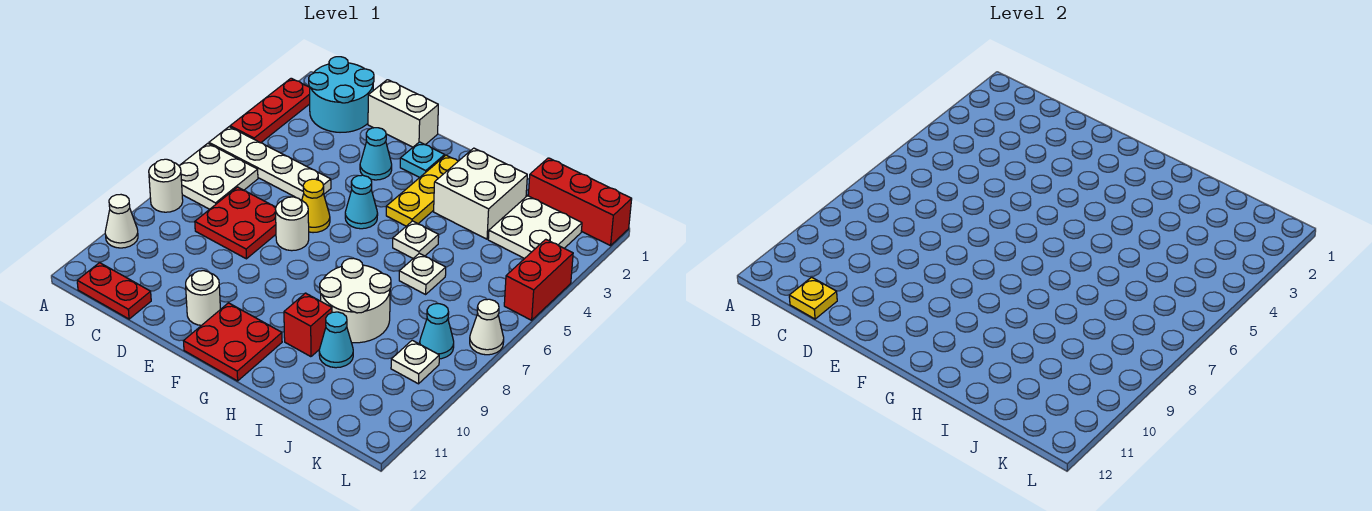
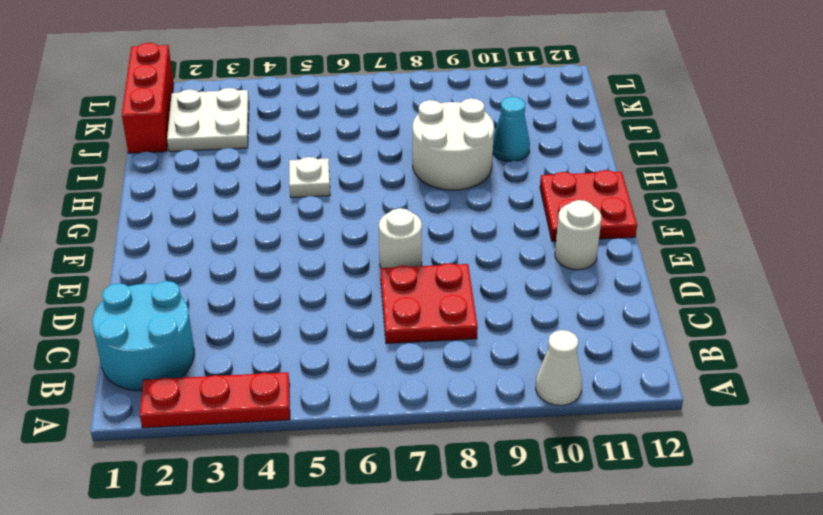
none -> white plate A5:D5 level 1
none -> white plate A6:B7 level 1
none -> white round brick A8 level 1
none -> red plate B12:C12 level 1

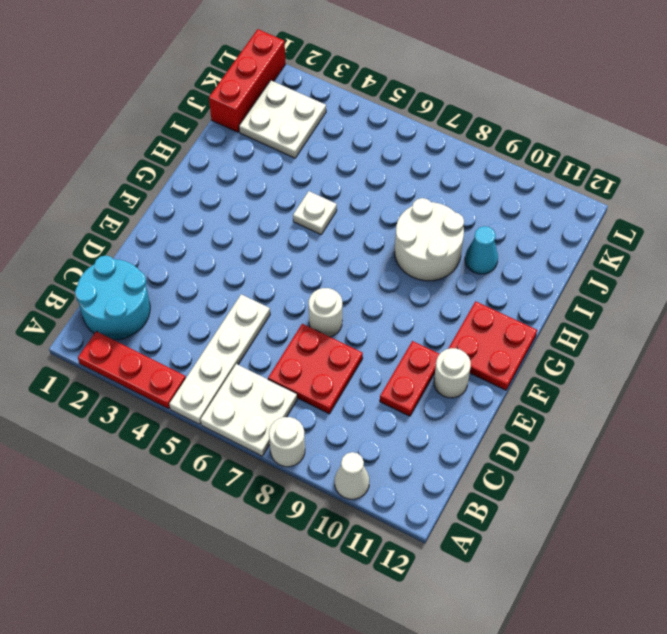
red plate D10:E10 level 1 -> red plate B12:C12 level 1
none -> white brick D1:E1 level 1
none -> cyan cone E3 level 1
none -> yellow cone E6 level 1
none -> cyan plate F2 level 1

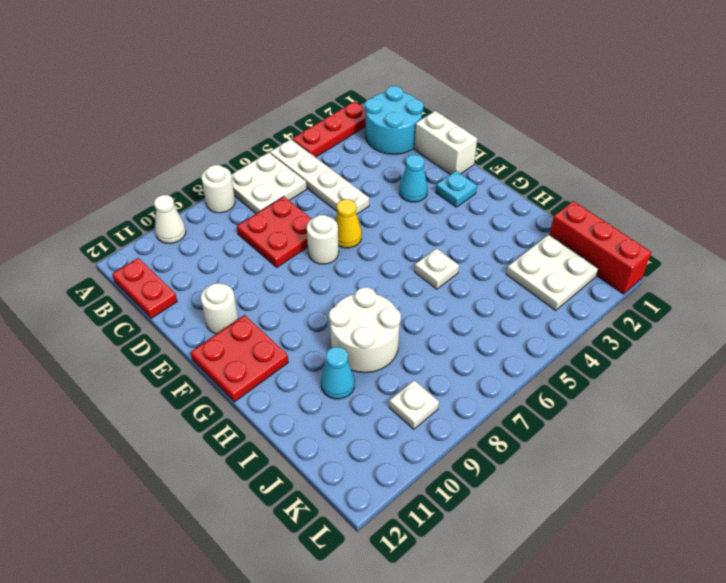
none -> cyan cone F5 level 1
none -> yellow plate G2:G4 level 1
none -> white brick H2:I3 level 1
none -> red brick H10 level 1

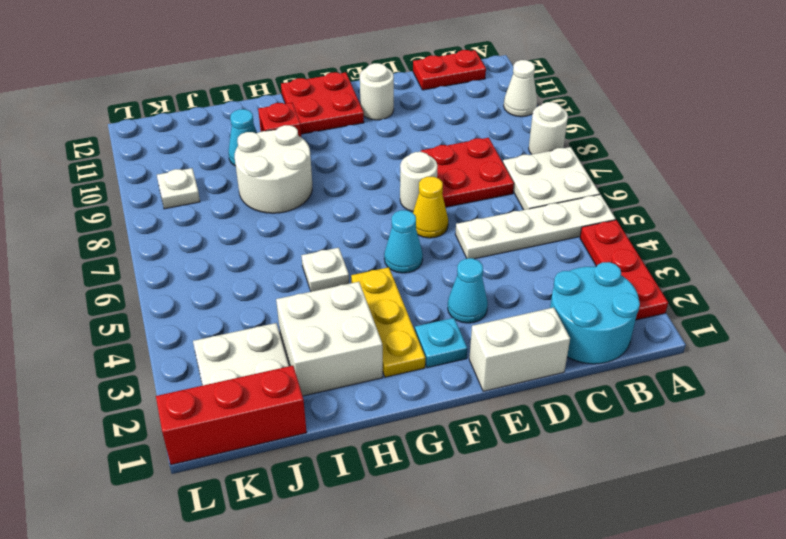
none -> white plate I6 level 1
none -> cyan cone K8 level 1
none -> red brick L4:L5 level 1
none -> white cone L7 level 1

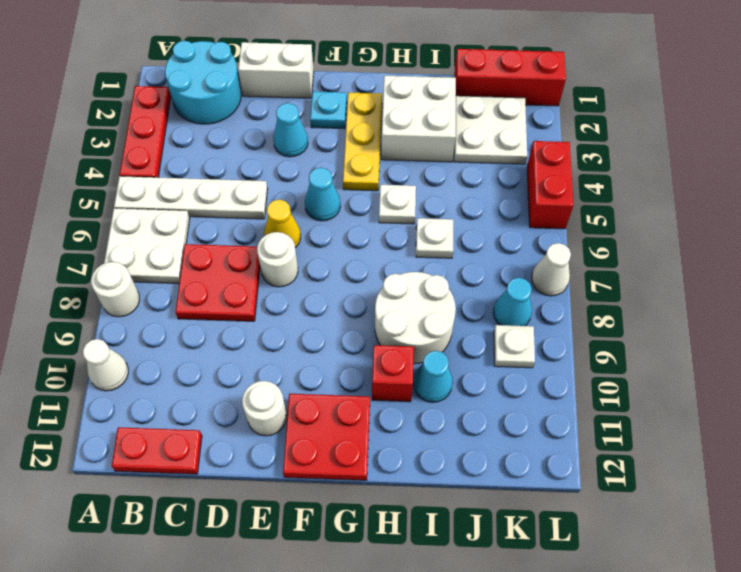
none -> yellow plate C12 level 2

